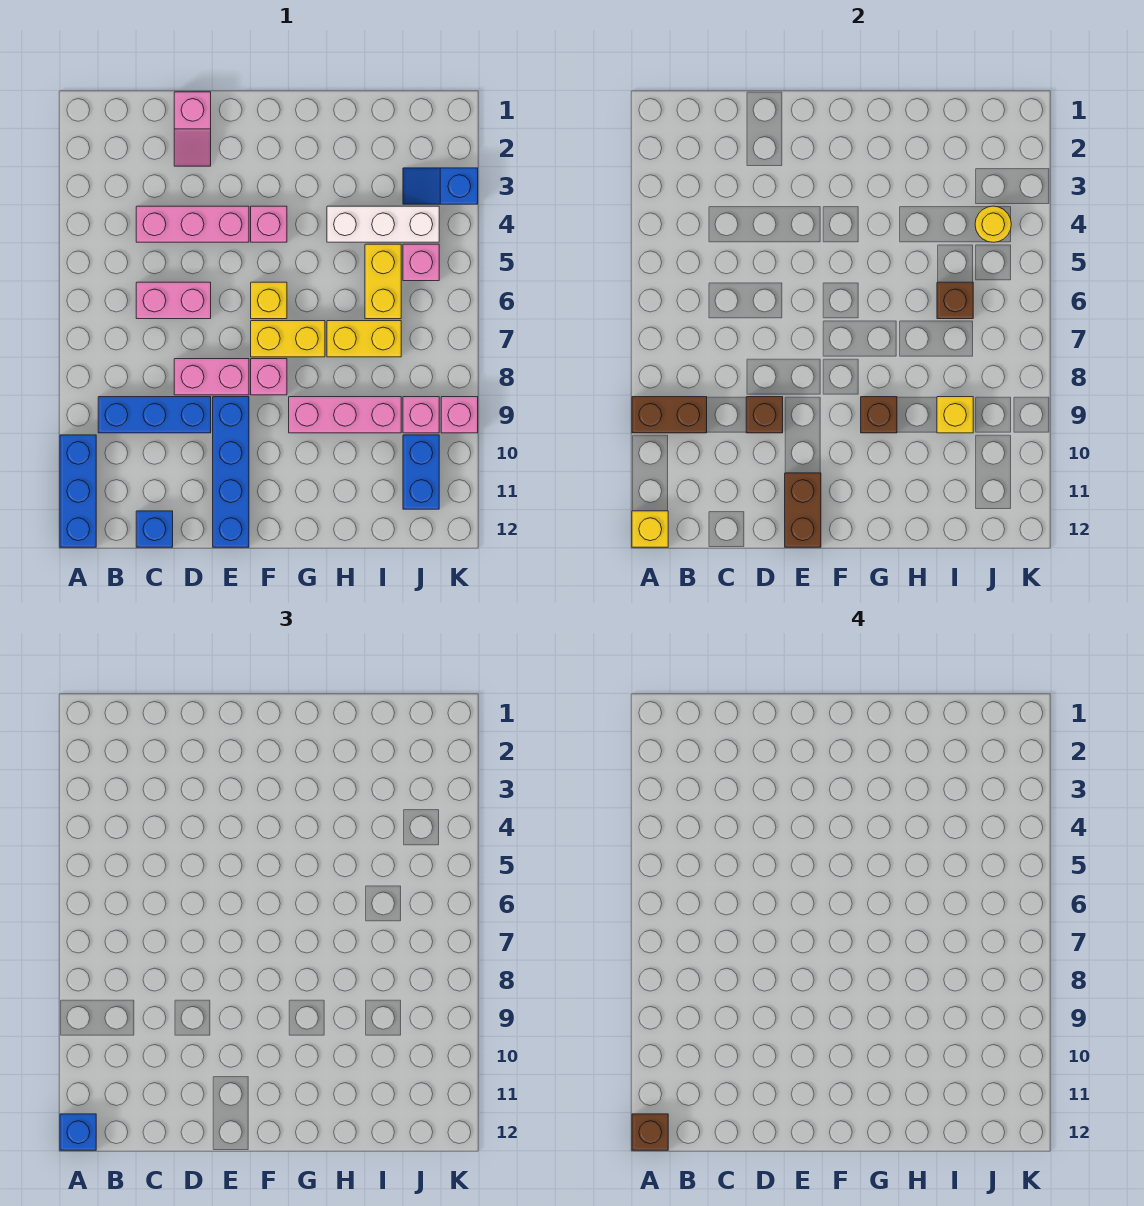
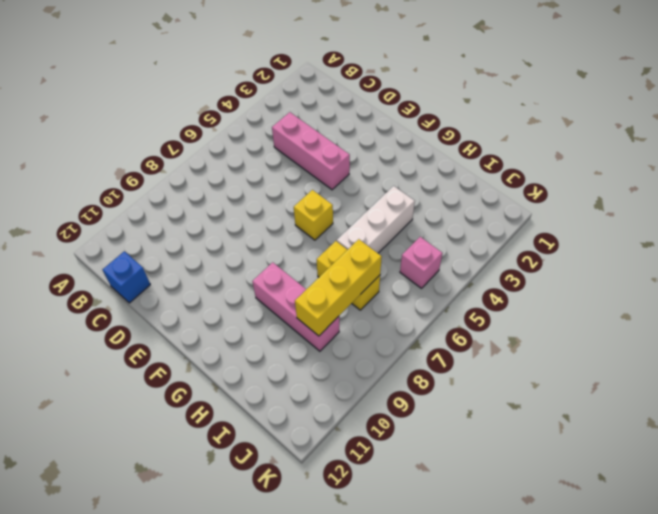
white brick H4:H6 level 1 -> white brick H4:J4 level 1
yellow brick I7:I9 level 2 -> yellow brick I9 level 2
none -> blue brick A10:A12 level 1
none -> blue brick B9:D9 level 1
none -> pink brick C6:D6 level 1
none -> pink slope D1:D2 level 1 top 1

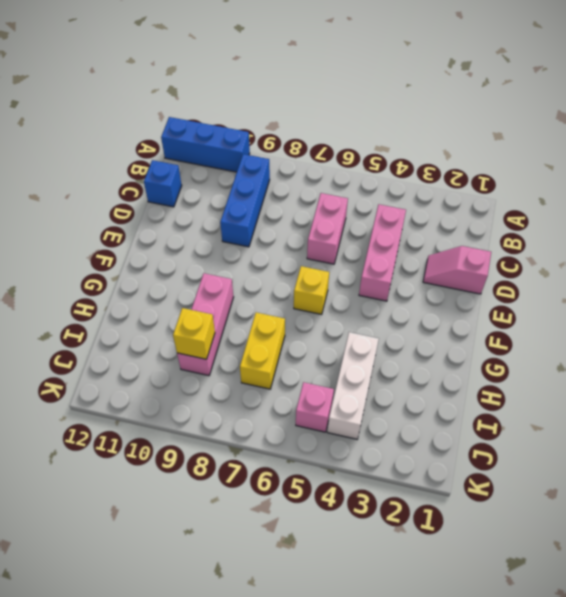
none -> pink brick D8:E8 level 1
none -> blue brick E9:E12 level 1
none -> pink brick F4 level 1
none -> yellow brick F7:G7 level 1

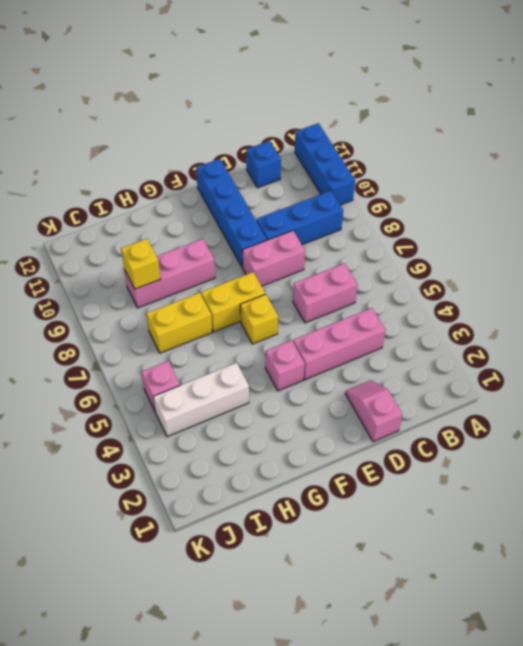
none -> pink brick F8 level 1
none -> yellow brick I5:I6 level 1
none -> blue slope J3:K3 level 1 top K
none -> pink brick J9 level 1

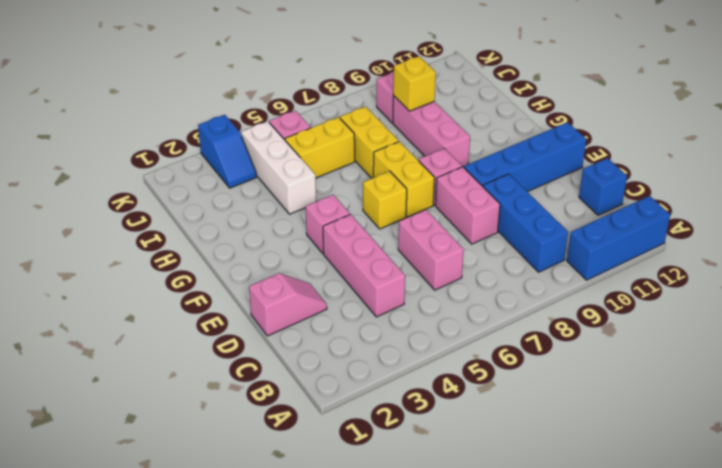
none -> blue brick J10:J11 level 1
none -> pink brick K9 level 1
none -> brown brick A9:B9 level 2
none -> yellow brick A12 level 2

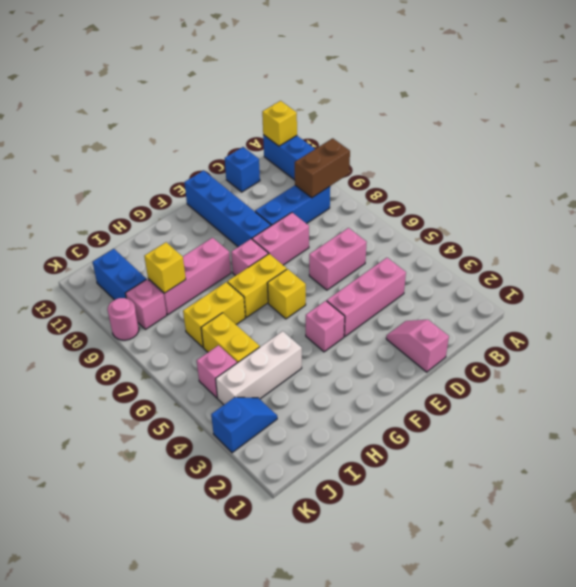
pink round brick K9 level 1 -> pink brick K9 level 1
none -> brown brick D9 level 2
none -> brown brick E11:E12 level 2
none -> brown brick G9 level 2
none -> brown brick I6 level 2

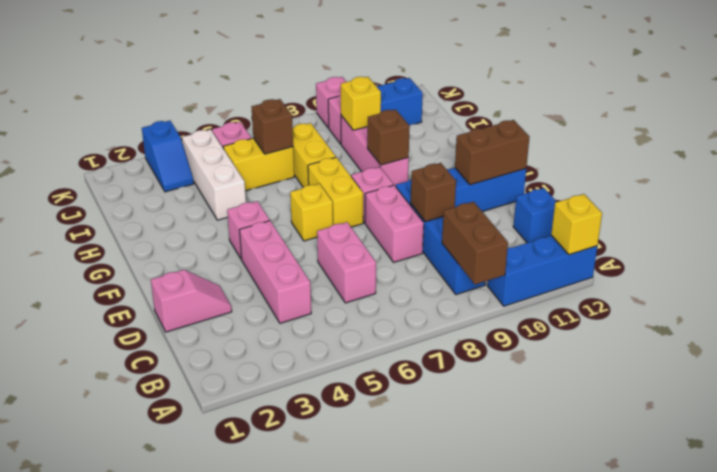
none -> yellow round brick J4 level 2
none -> blue brick A12 level 3
none -> brown brick A12 level 4

